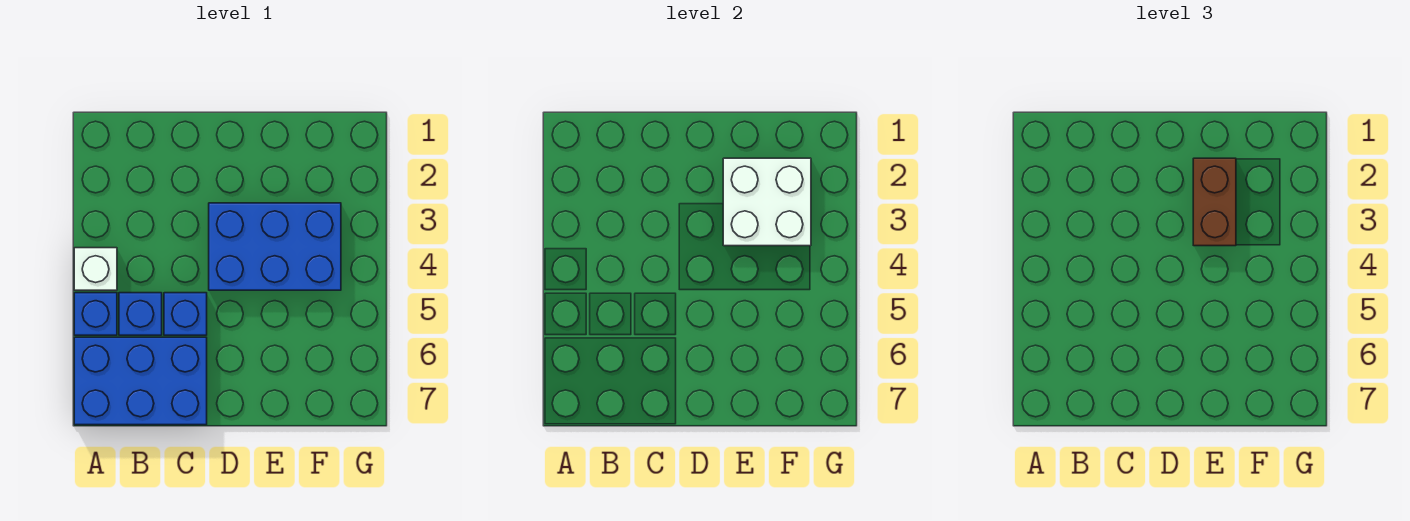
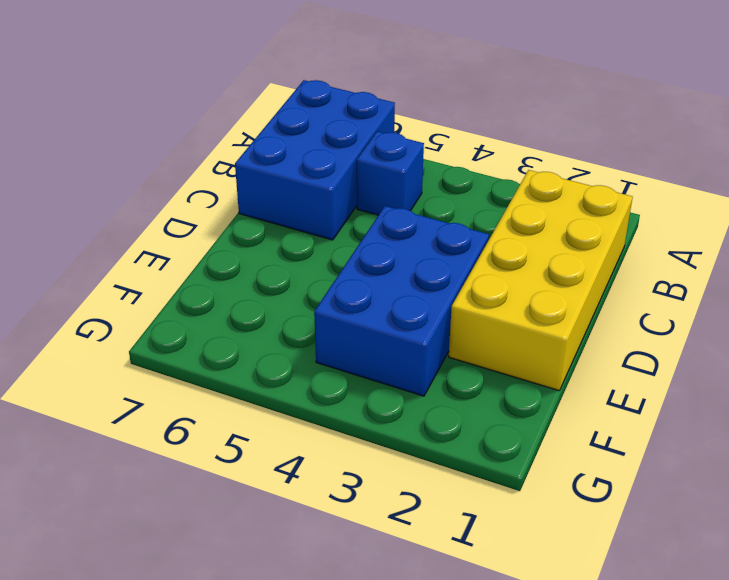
yellow brick B1:E2 level 1 -> none
none -> white brick A4 level 1
none -> blue brick A5 level 1

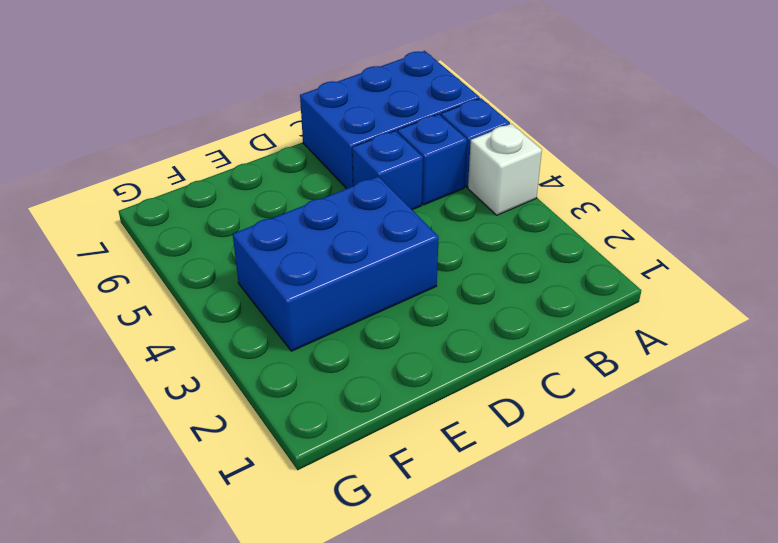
none -> white brick E2:F3 level 2
none -> brown brick E2:E3 level 3

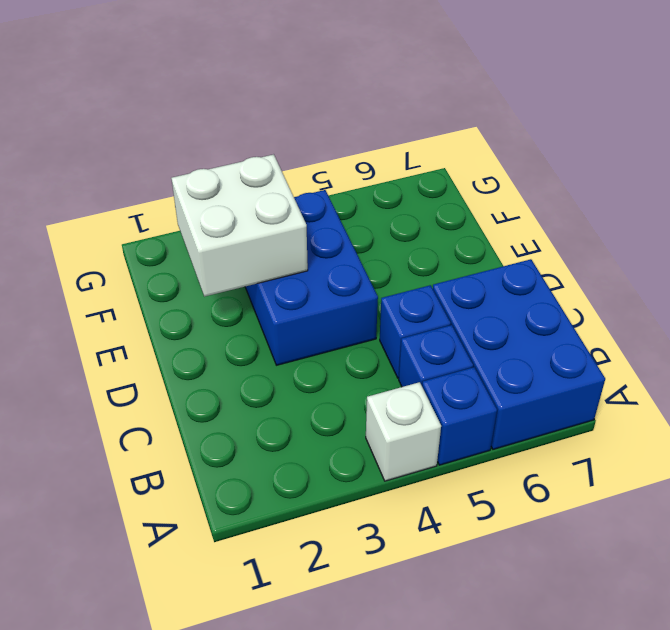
none -> brown brick E2:E3 level 3

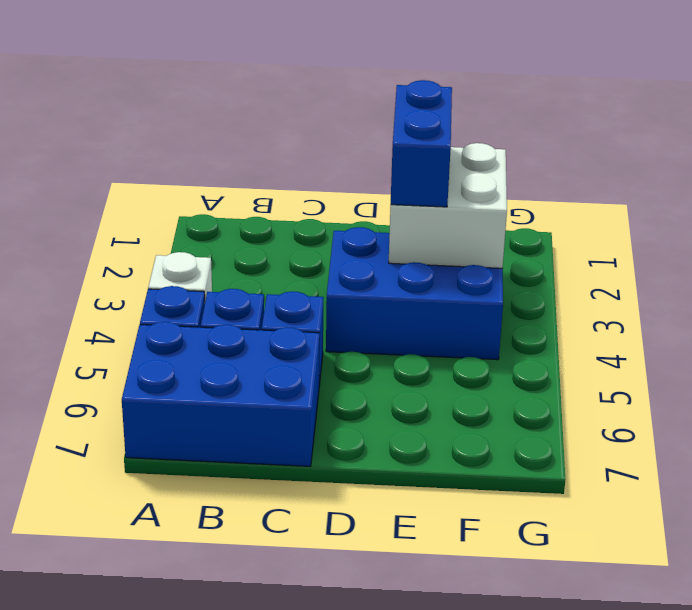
blue brick E2:E3 level 3 -> brown brick E2:E3 level 3

